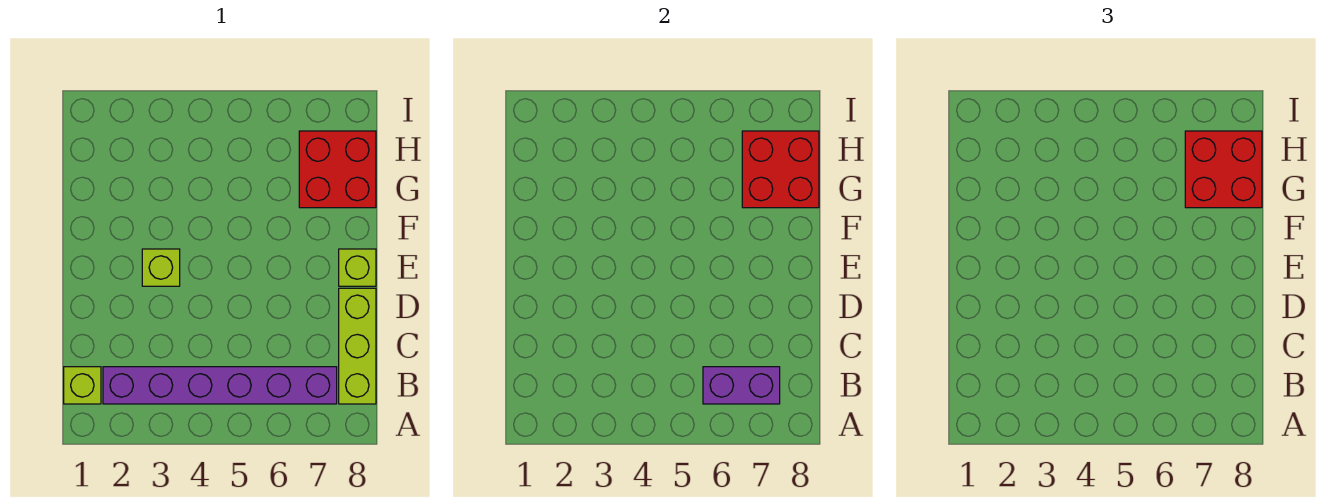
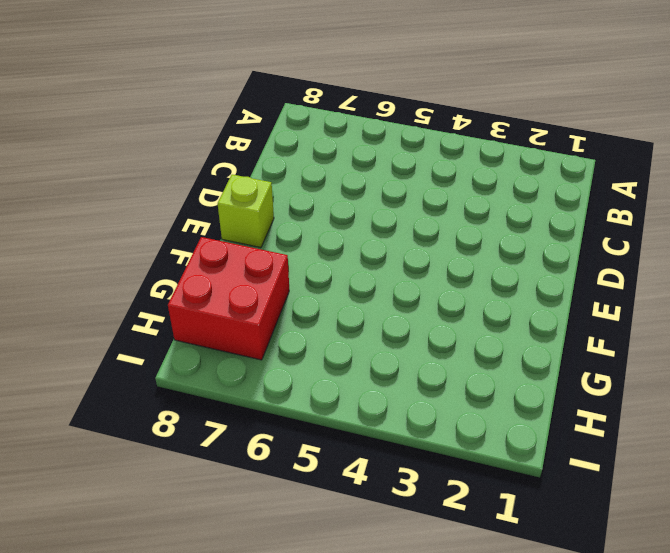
none -> lime brick B1 level 1
none -> purple brick B2:B7 level 1

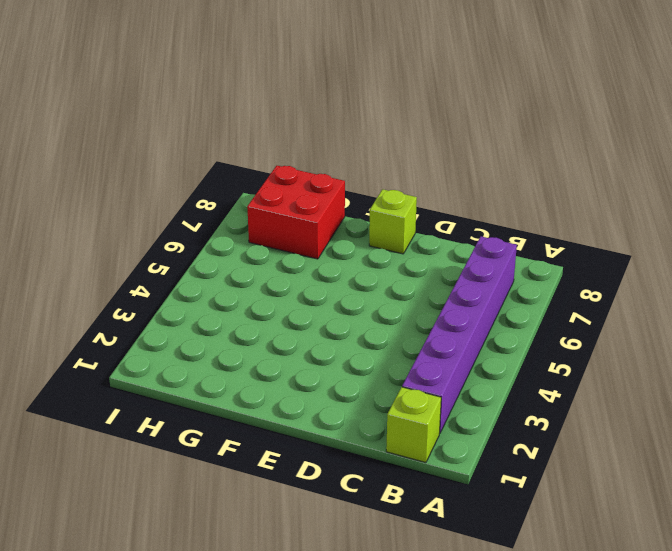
none -> lime brick B8:D8 level 1
none -> lime brick E3 level 1

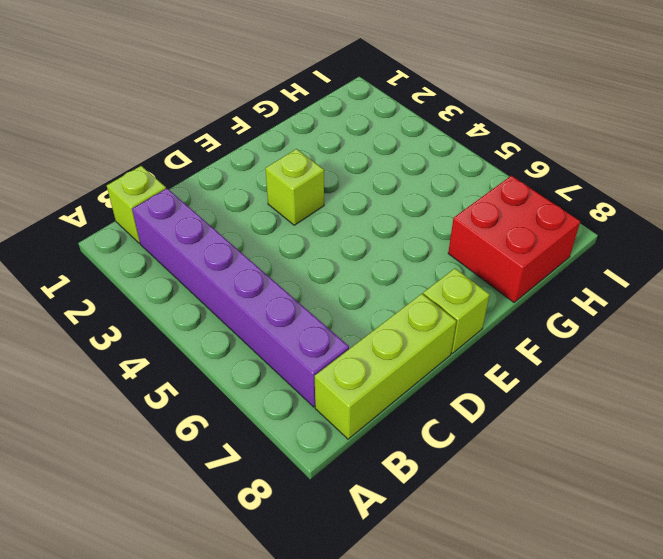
none -> purple brick B6:B7 level 2
none -> red brick G7:H8 level 2

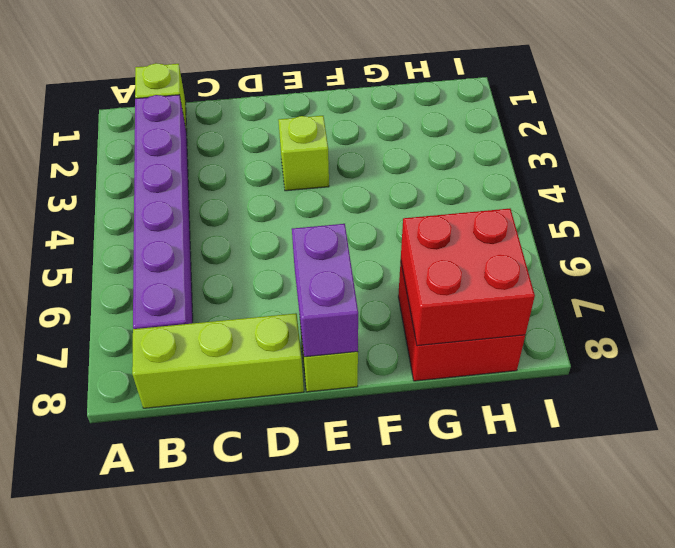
purple brick E7:E8 level 2 -> purple brick B6:B7 level 2
none -> red brick G7:H8 level 3

